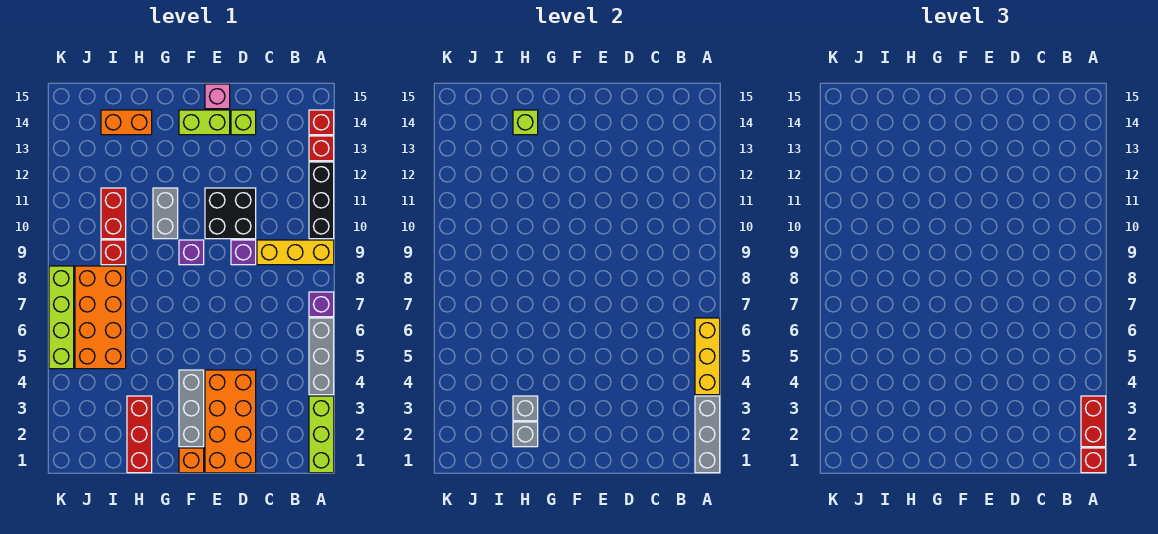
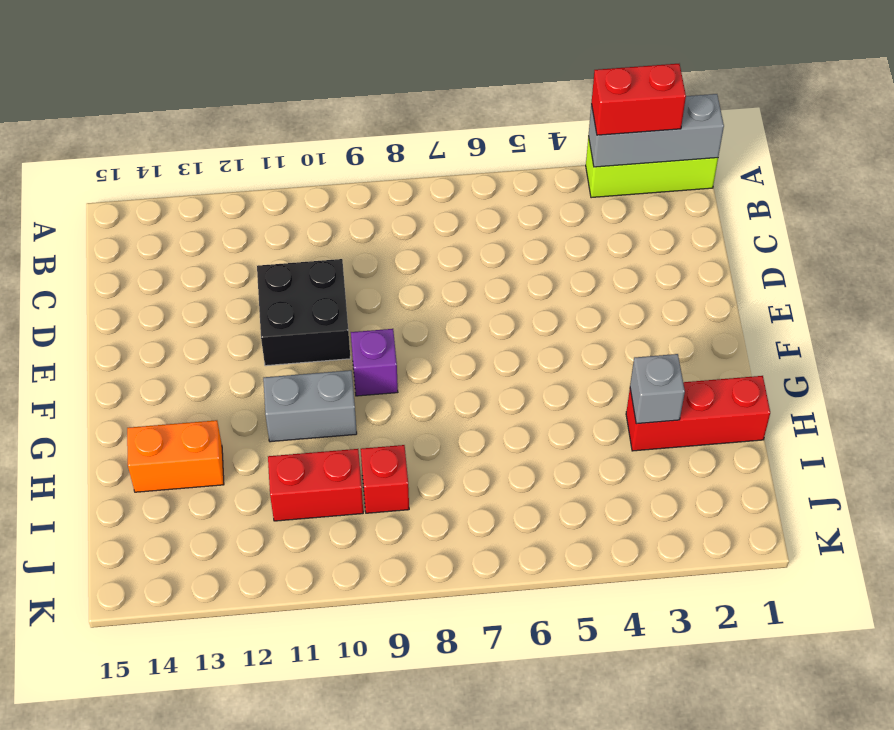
orange brick H13:H14 level 1 -> orange brick H14:I14 level 1
none -> grey brick A4:A6 level 1
none -> purple brick A7 level 1
none -> yellow brick A9:C9 level 1
none -> black brick A10:A12 level 1

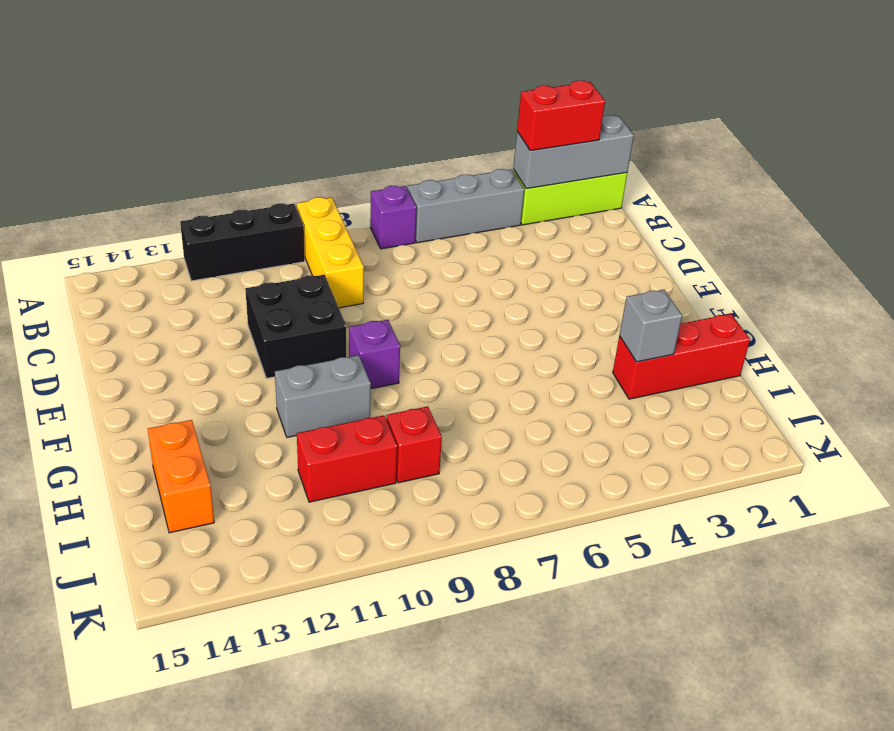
none -> red brick A13 level 1
none -> red brick A14 level 1
none -> orange brick D1:E4 level 1
none -> purple brick D9 level 1

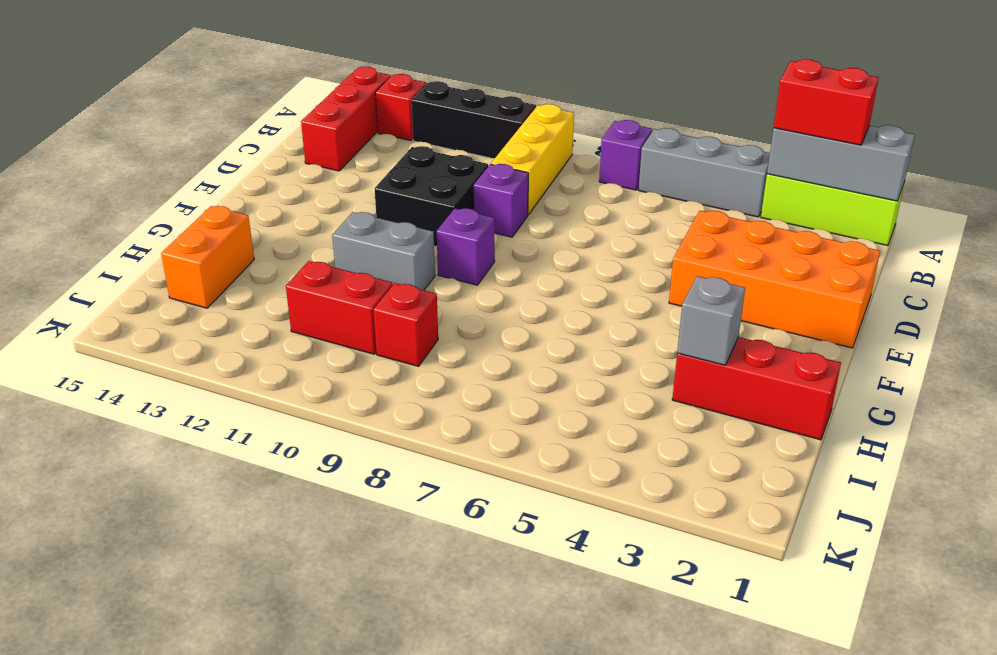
red brick A14:C14 level 1 -> red brick A14 level 1
none -> lime brick D14 level 1
none -> lime brick E14:F14 level 1
none -> pink brick E15 level 1
none -> orange brick F1 level 1

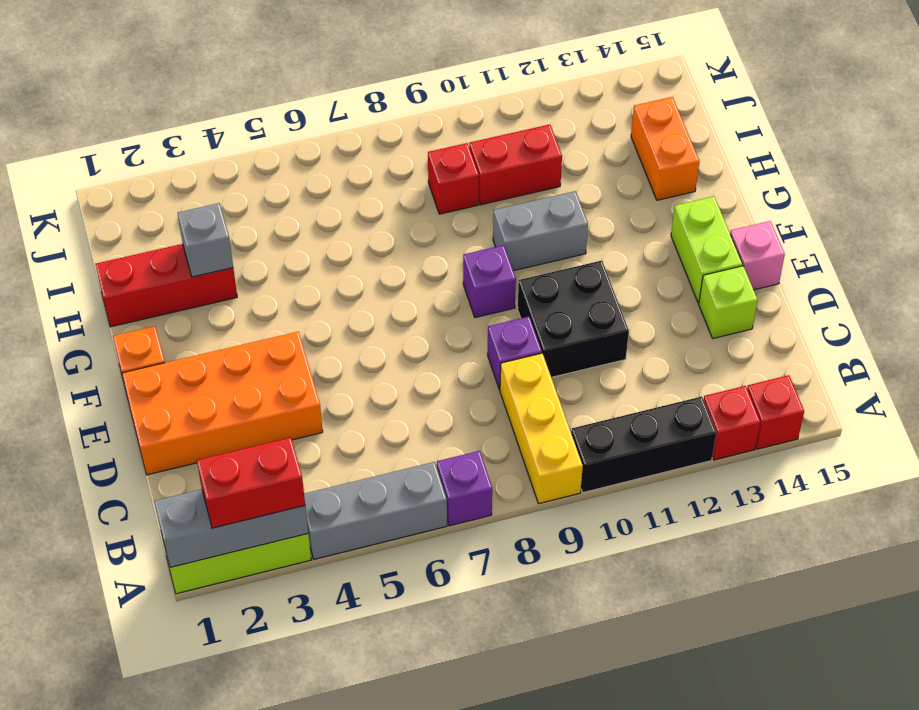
none -> grey brick F2:F4 level 1
none -> orange brick I5:J8 level 1
none -> lime brick K5:K8 level 1
none -> yellow brick A4:A6 level 2

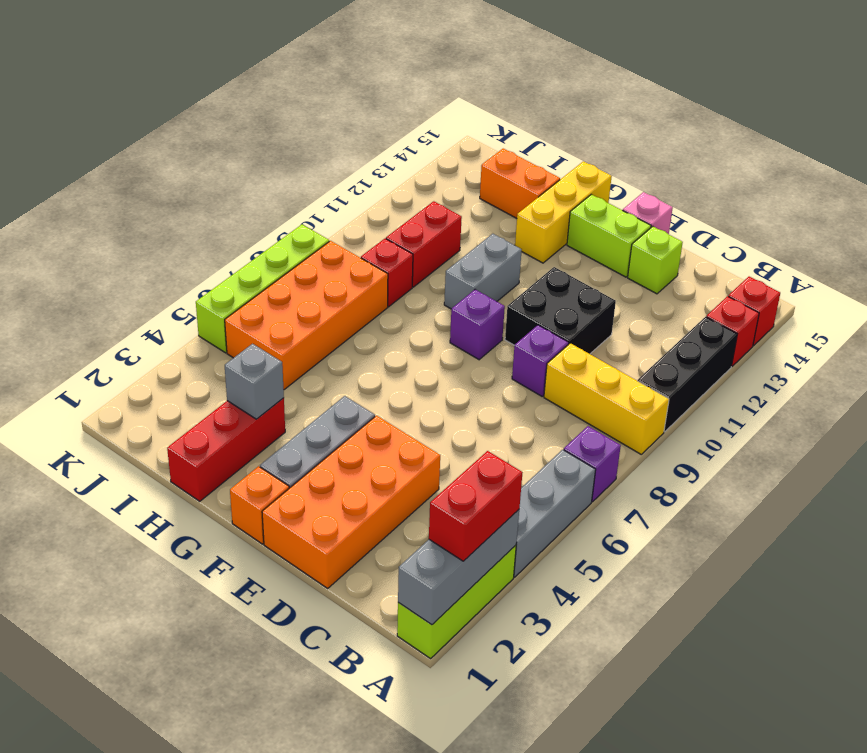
yellow brick G13:G15 level 1 -> yellow brick A4:A6 level 2
none -> grey brick H2 level 2
none -> lime brick H14 level 2
none -> red brick A1 level 3

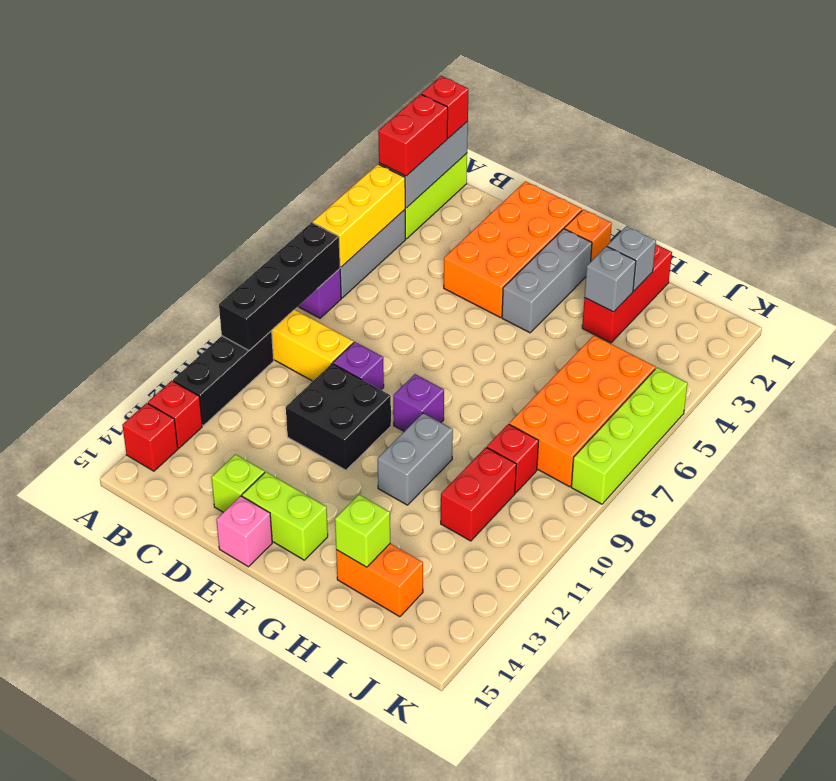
black brick A7:A10 level 2 -> none

